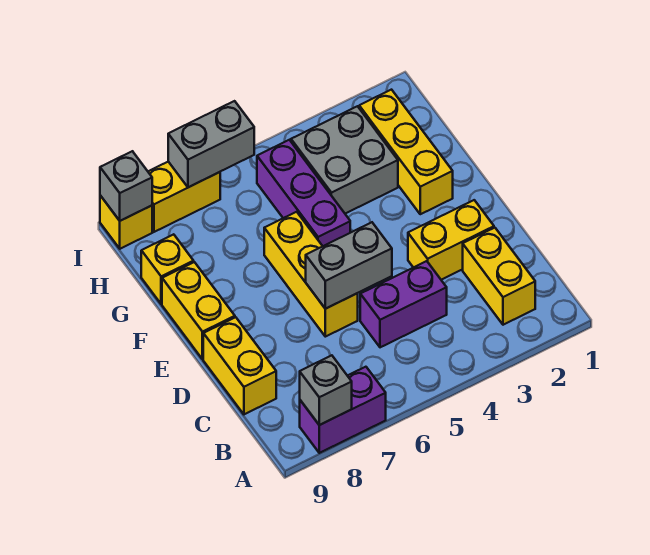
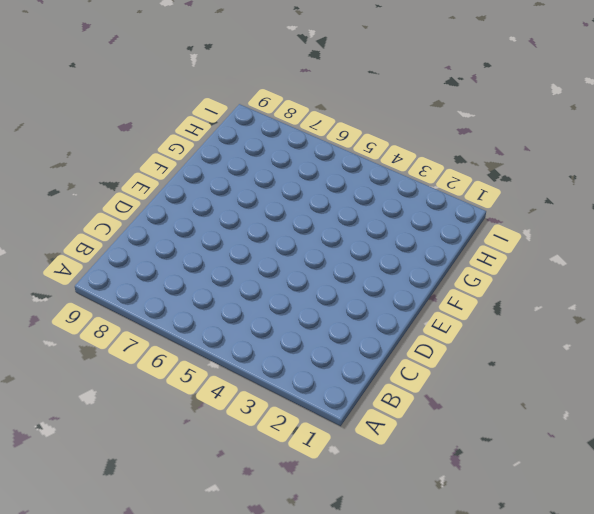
none -> purple brick A7:A8 level 1
none -> yellow brick B2:C2 level 1
none -> purple brick C4:C5 level 1

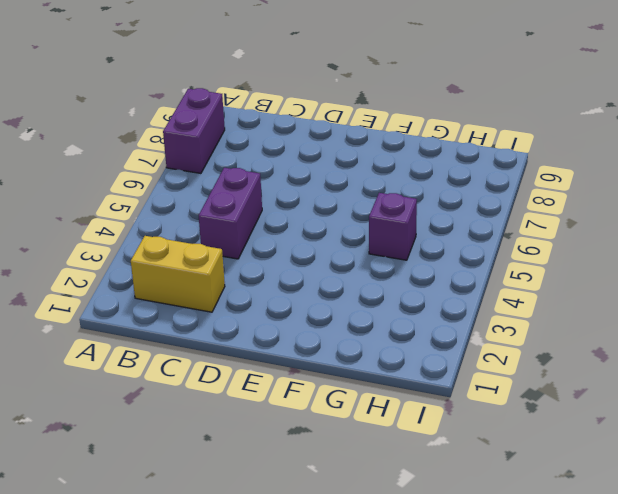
purple brick G5 level 1 -> purple brick F5:H5 level 1
none -> yellow brick C9:D9 level 1
none -> yellow brick D2:D3 level 1
none -> yellow brick D6:F6 level 1

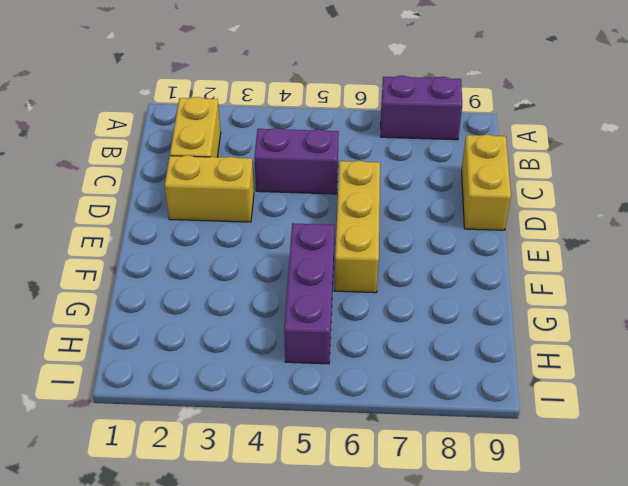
none -> yellow brick E9:F9 level 1
none -> yellow brick F2:H2 level 1
none -> grey brick G3:H4 level 1

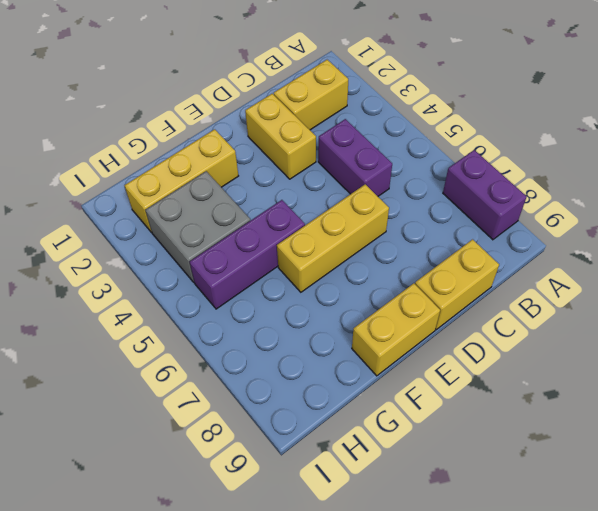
none -> yellow brick G9 level 1
none -> yellow brick I7:I8 level 1
none -> yellow brick I9 level 1

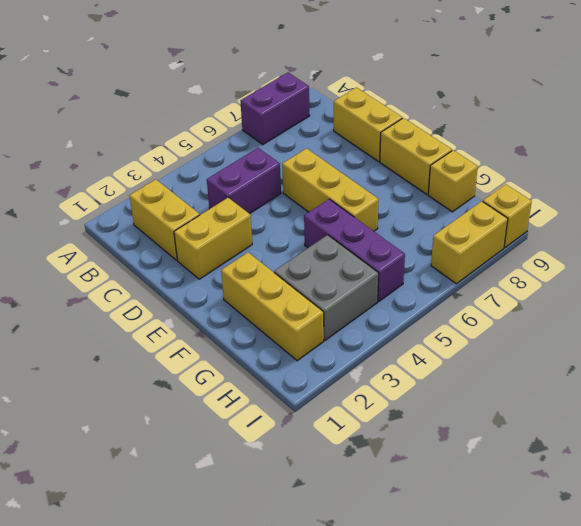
none -> grey brick A8 level 2
none -> grey brick D5:D6 level 2
none -> grey brick I6:I7 level 2

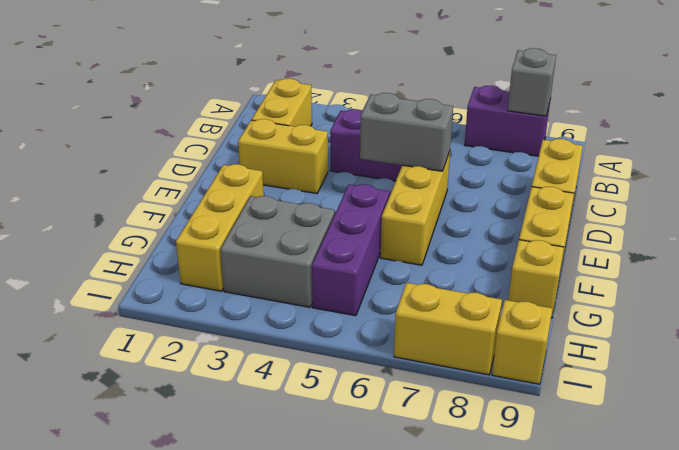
none -> grey brick I6:I7 level 2
none -> grey brick I9 level 2

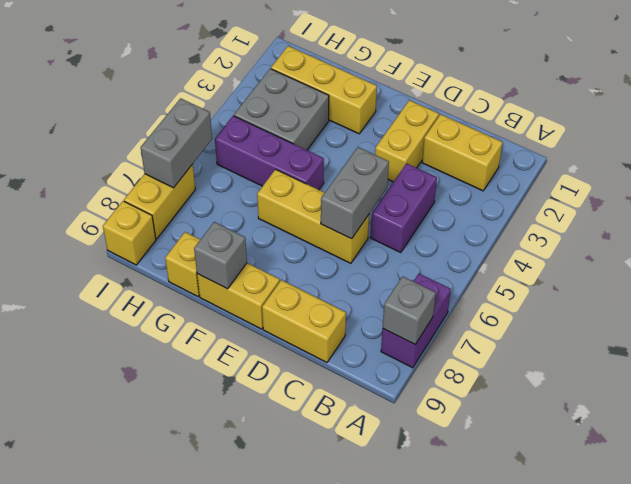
grey brick F9 level 2 -> grey brick I9 level 2

